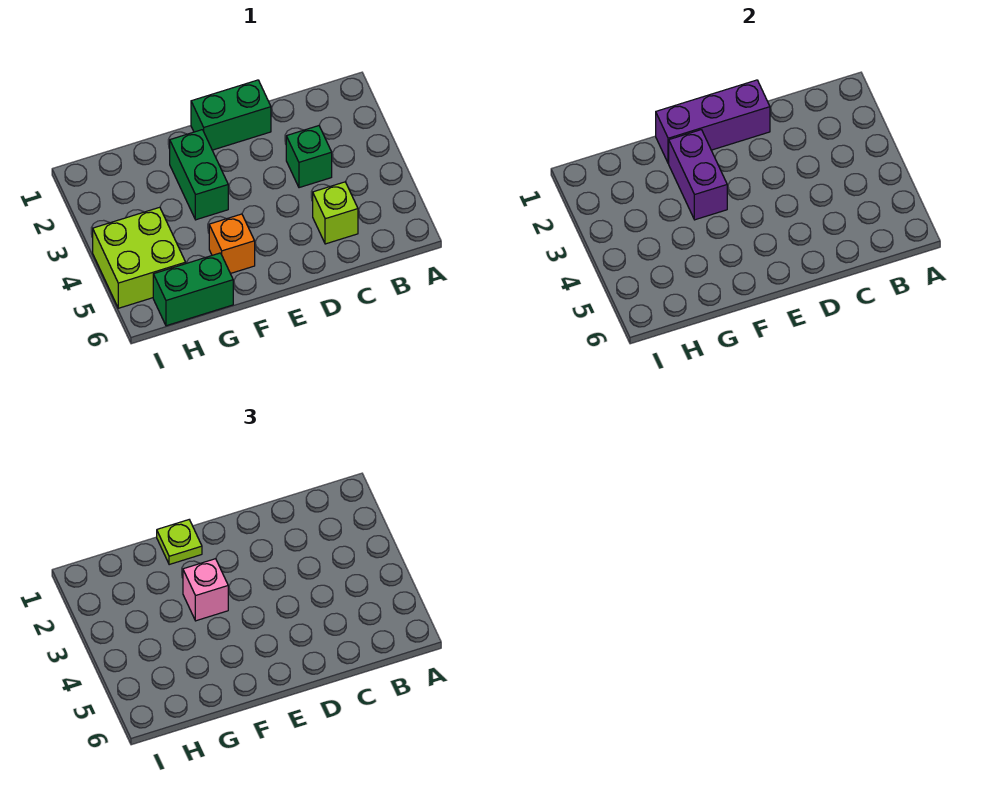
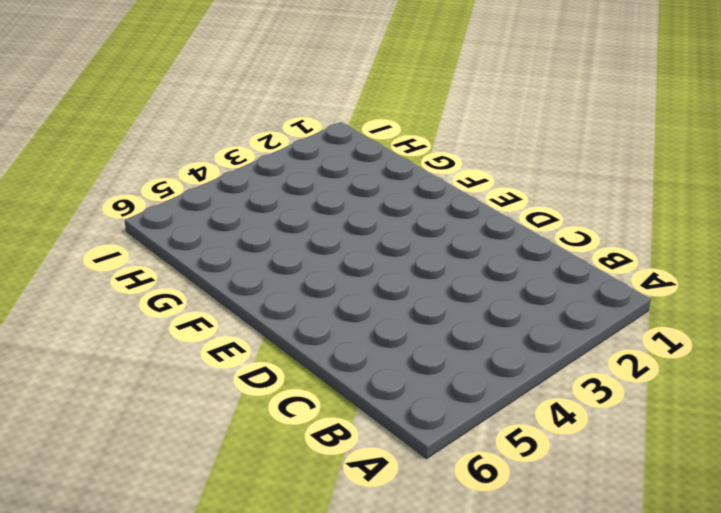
none -> green brick C3 level 1
none -> lime brick C5 level 1

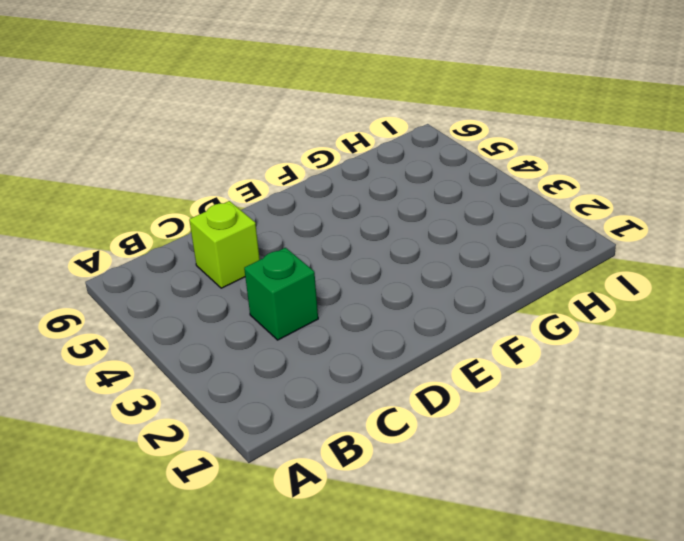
none -> green brick D1:E1 level 1
none -> green brick F2:F3 level 1

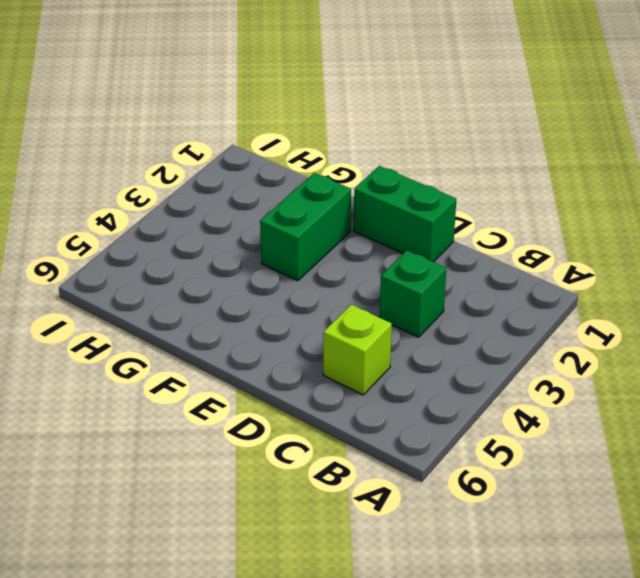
none -> orange brick F5 level 1
none -> green brick G6:H6 level 1

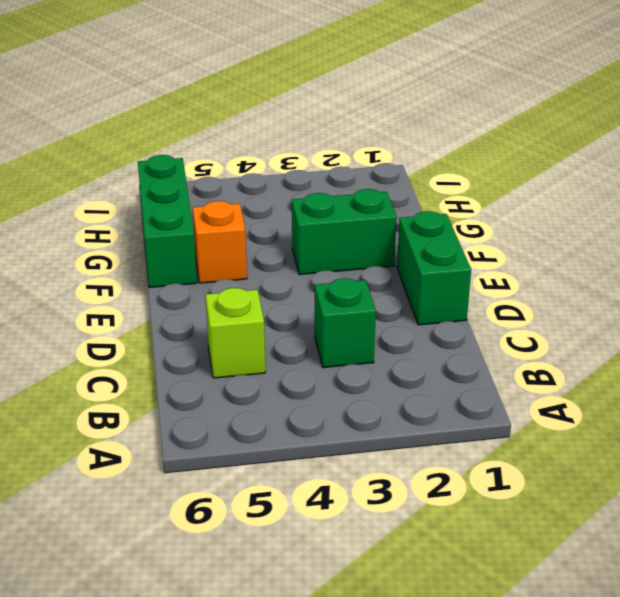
green brick F6:H6 level 1 -> green brick G6:H6 level 1
none -> lime brick H4:I5 level 1
none -> purple brick D1:F1 level 2

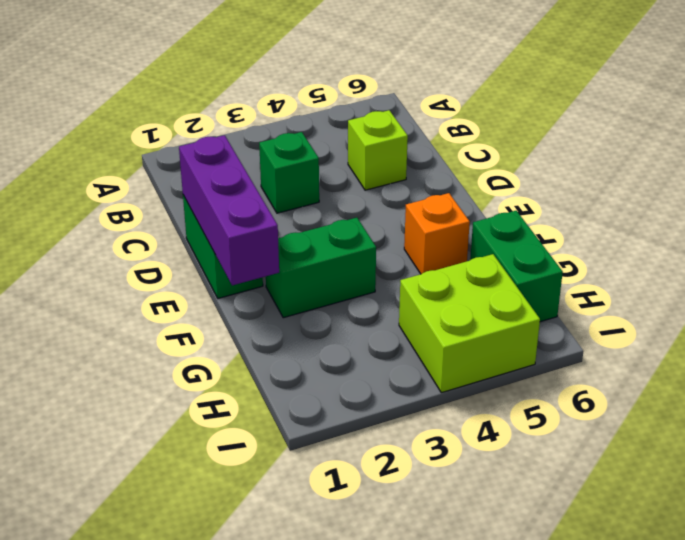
none -> purple brick F2:F3 level 2
none -> lime plate F1 level 3

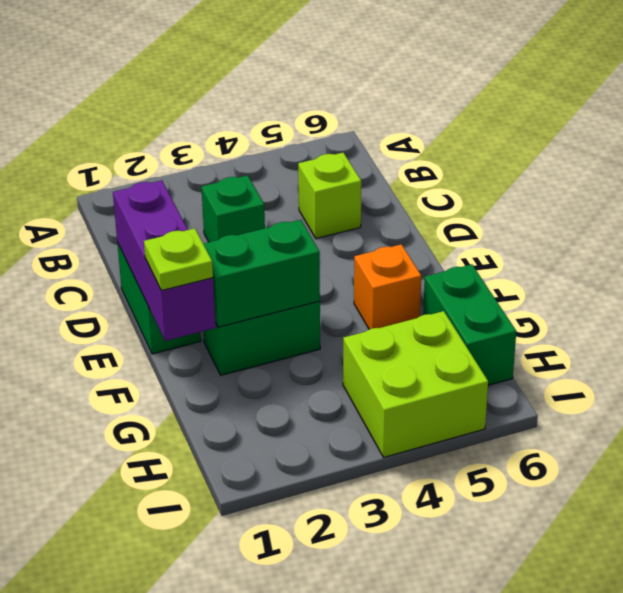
green brick F2:F3 level 2 -> purple brick F2:F3 level 2
none -> pink brick F3 level 3

